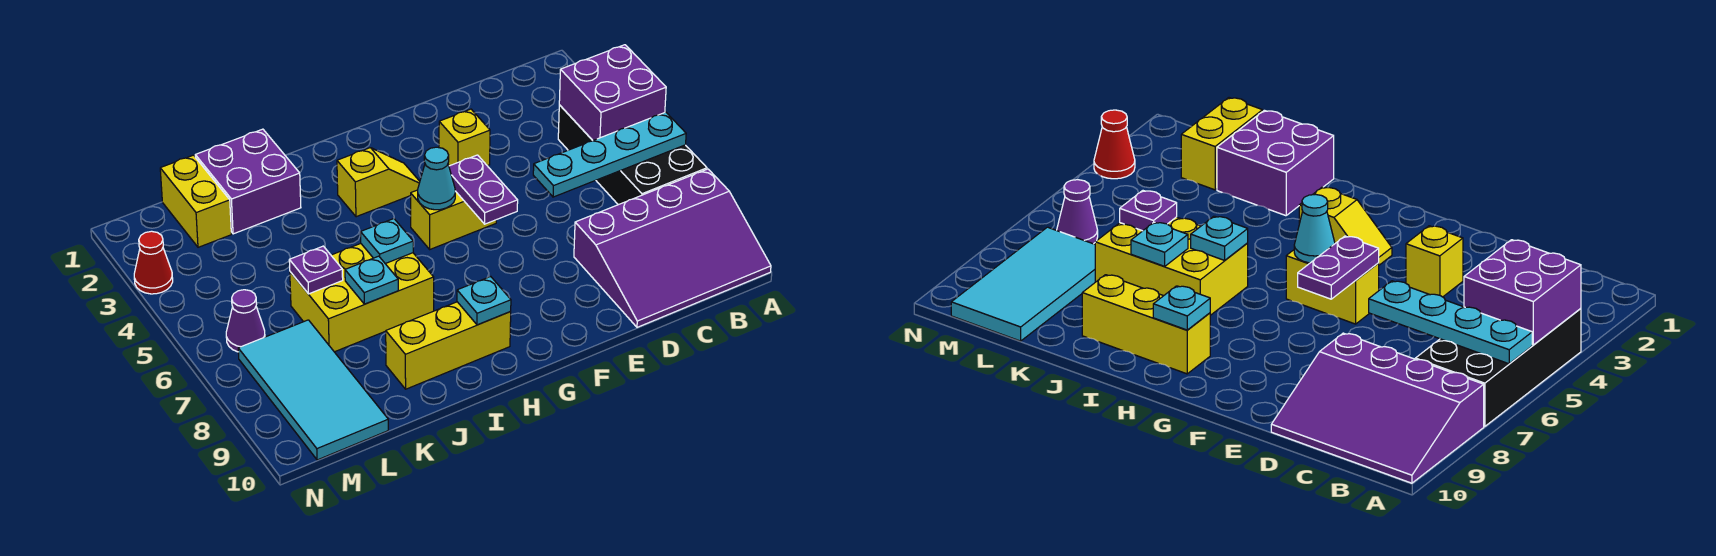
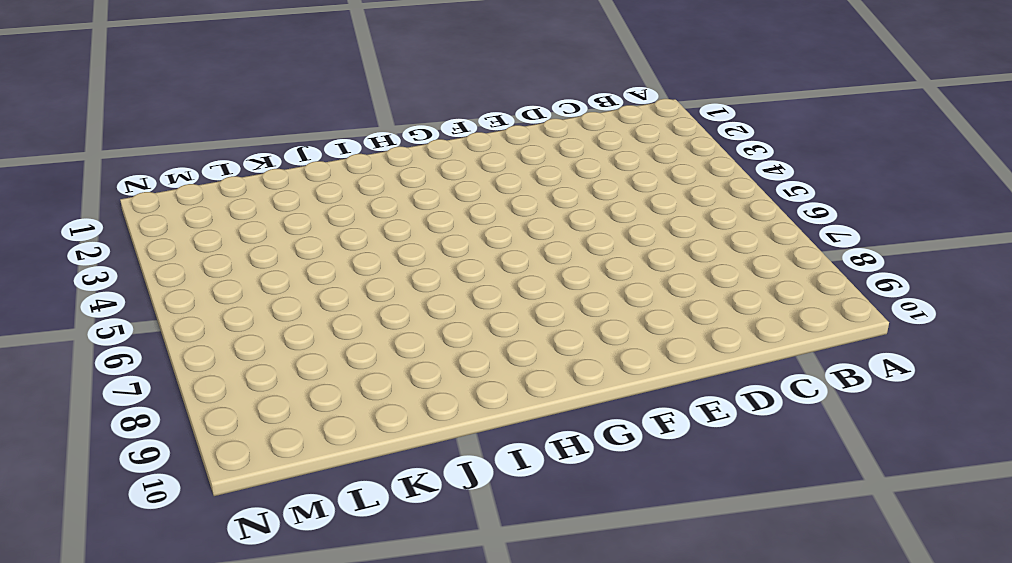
none -> black brick A4:B7 level 1
none -> purple slope A8:D10 level 1 top 8
none -> yellow brick E3 level 1

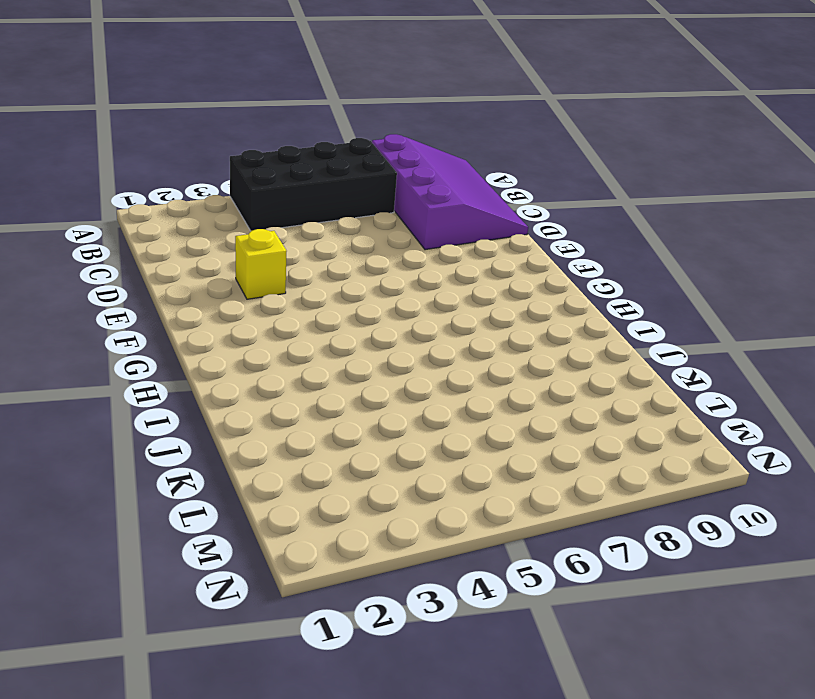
none -> yellow brick F5:G5 level 1
none -> yellow slope G3:H3 level 1 top H
none -> yellow brick H9:J9 level 1

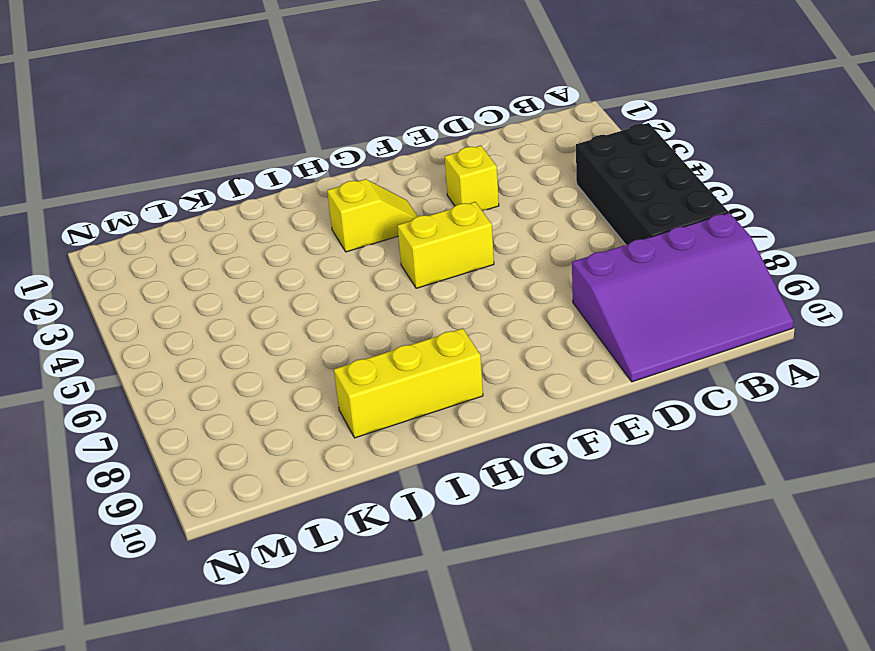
none -> yellow brick I6:K7 level 1
none -> purple brick J1:K2 level 1
none -> yellow brick L1:L2 level 1

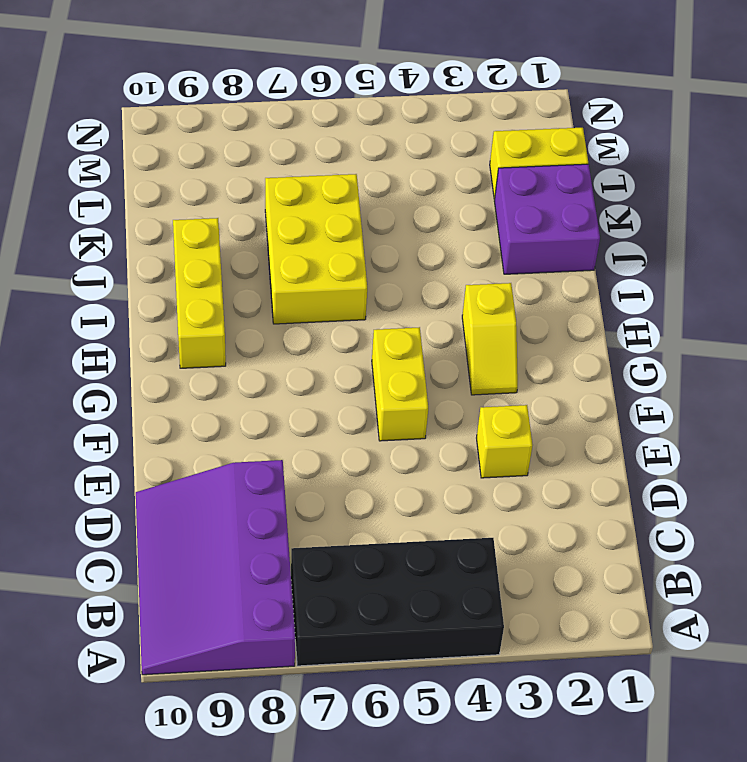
none -> cyan tile L7:M10 level 1
none -> purple cone M6 level 1
none -> red cone N3 level 1

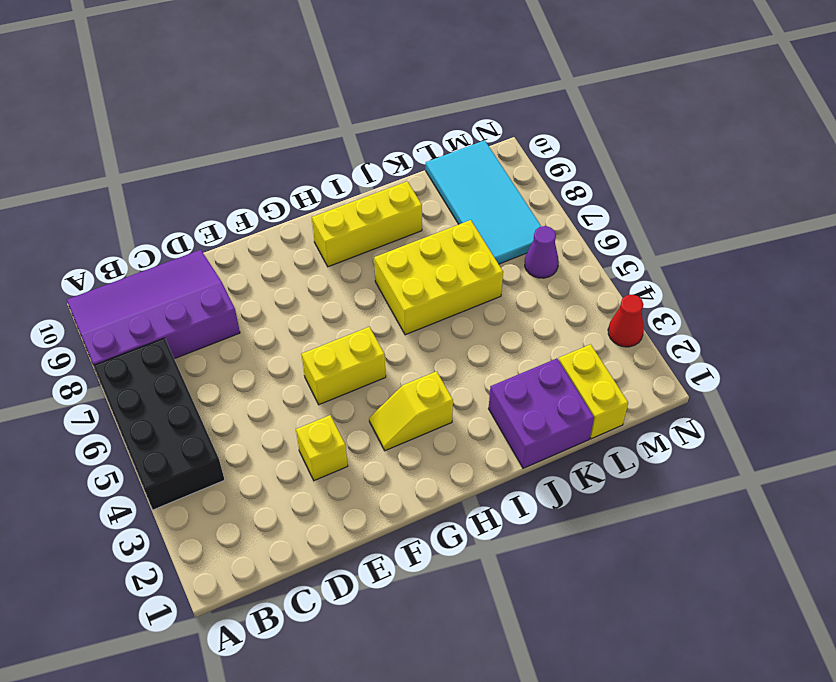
none -> purple brick A4:B5 level 2
none -> cyan plate A6:D6 level 2
none -> purple plate F5:F6 level 2

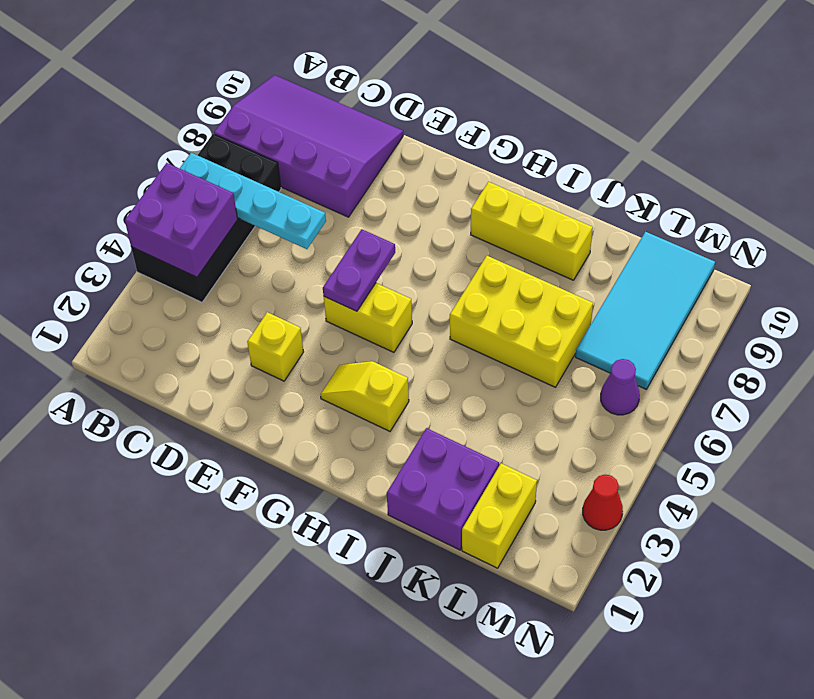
none -> cyan cone G5 level 2
none -> cyan plate H9 level 2
none -> cyan plate I6 level 2

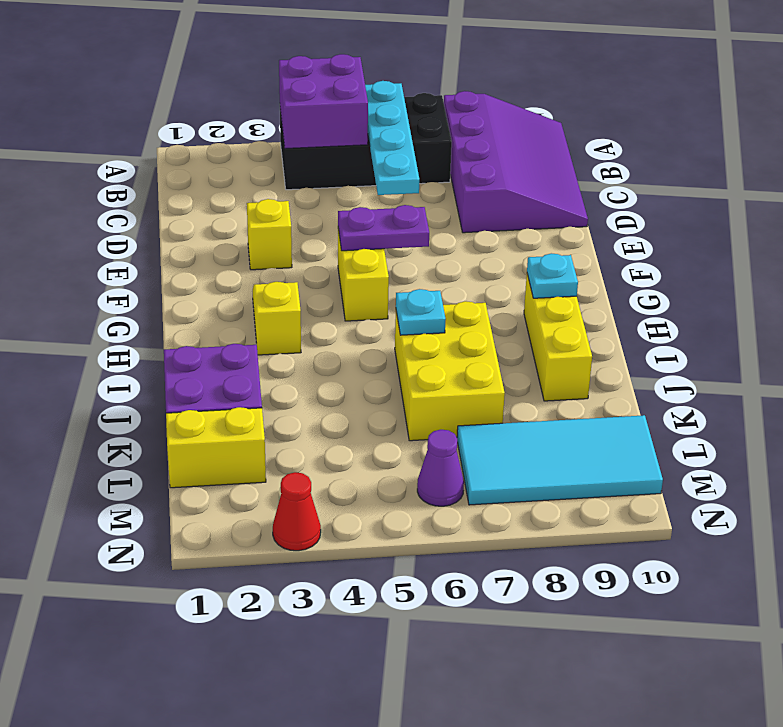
none -> cyan cone G5 level 2
none -> cyan plate J7 level 2
none -> purple plate K6 level 2

